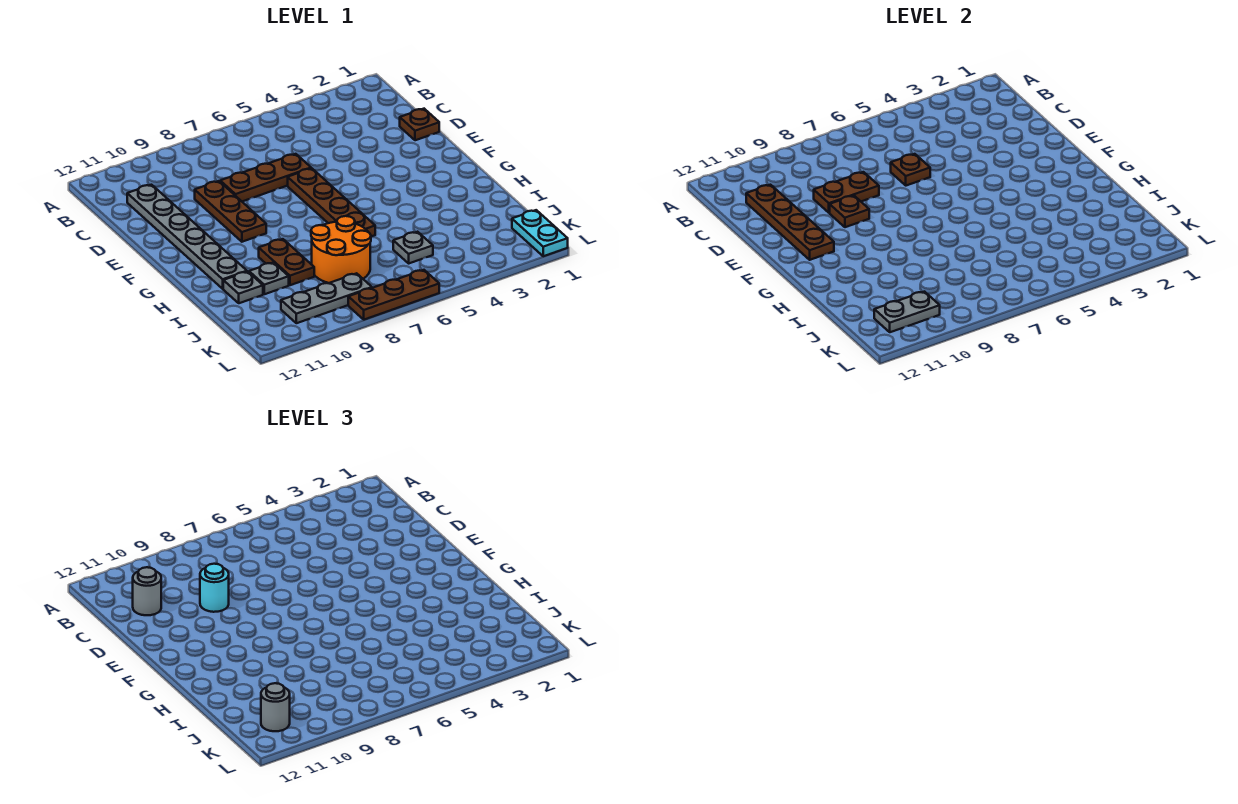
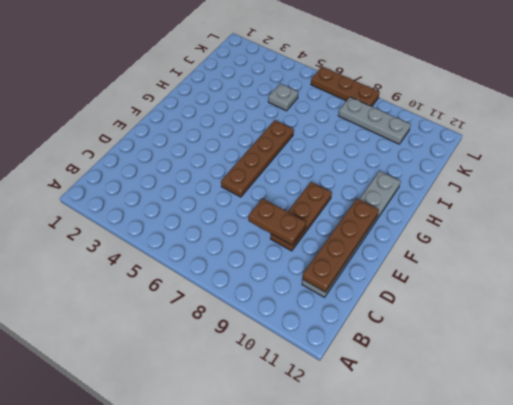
none -> brown plate D1 level 1
none -> brown plate D6:D8 level 1
none -> brown plate H9:I9 level 1

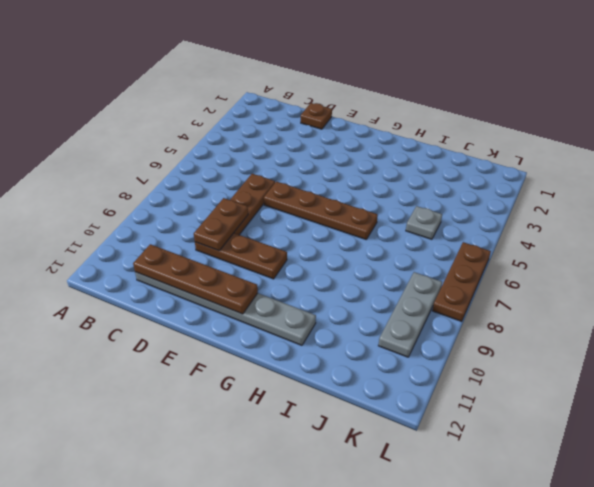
none -> brown plate H9:I9 level 1
none -> orange round brick I7:J8 level 1
none -> grey plate I10 level 1

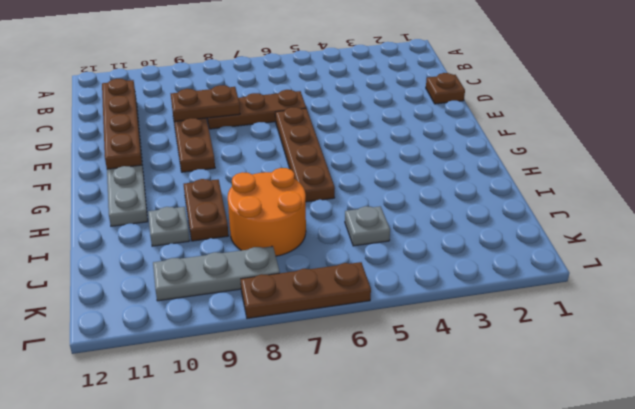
none -> grey plate I11 level 1
none -> cyan plate K1:L1 level 1
none -> brown plate D6 level 2

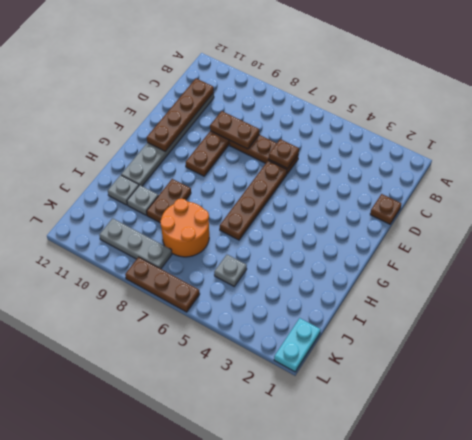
none -> brown plate E9 level 2
none -> grey plate K10:K11 level 2
none -> grey round brick C11 level 3

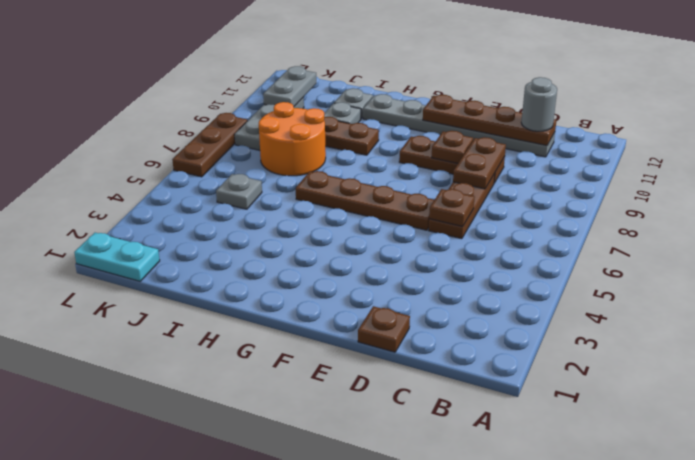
none -> cyan round brick D9 level 3
none -> grey round brick K11 level 3

